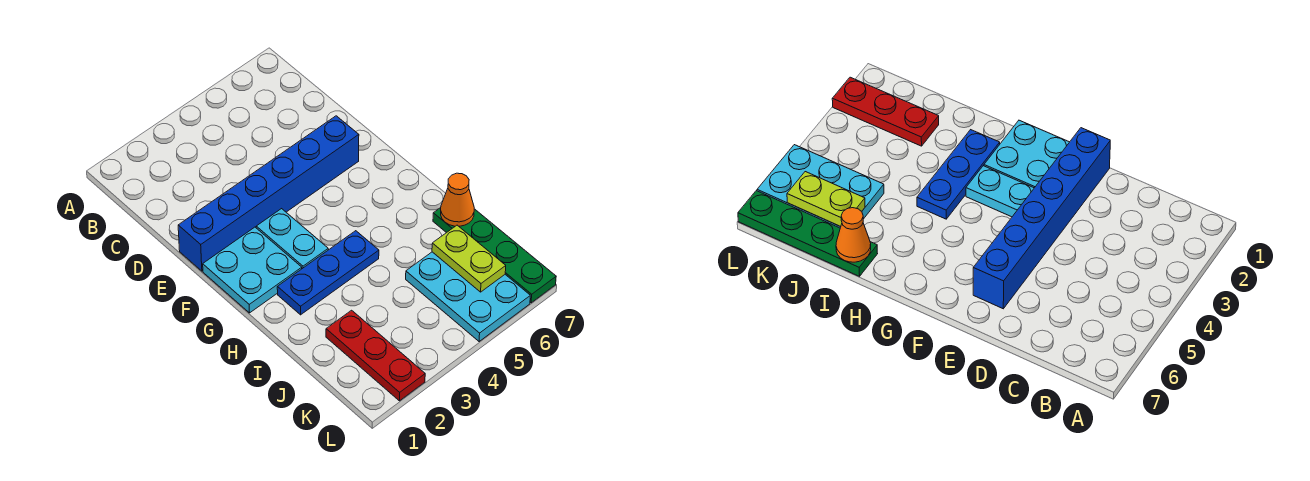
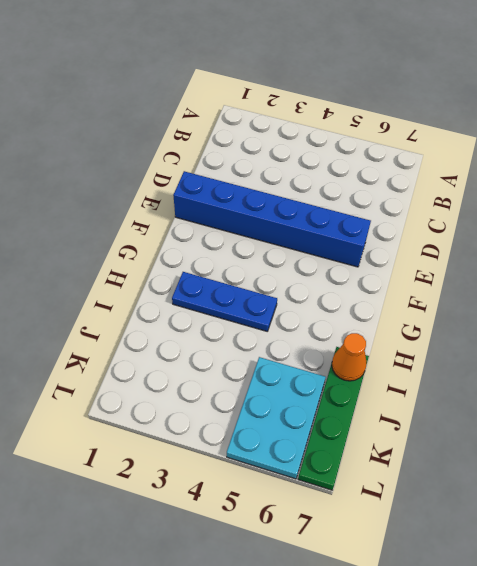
none -> cyan plate F1:G2 level 1
none -> cyan plate F3:G3 level 1

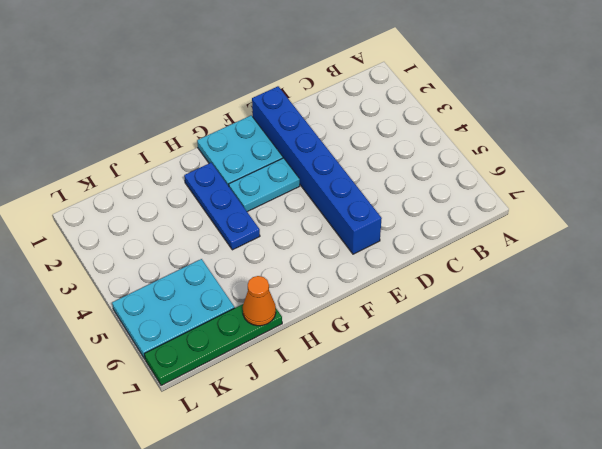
none -> red plate J2:L2 level 1
none -> lime plate J6:K6 level 2

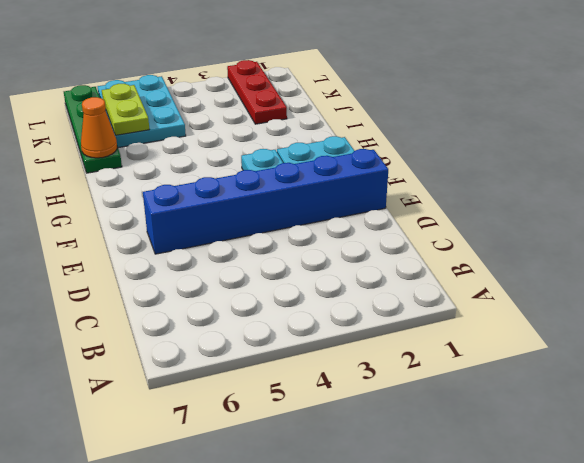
none -> blue plate H2:H4 level 1

